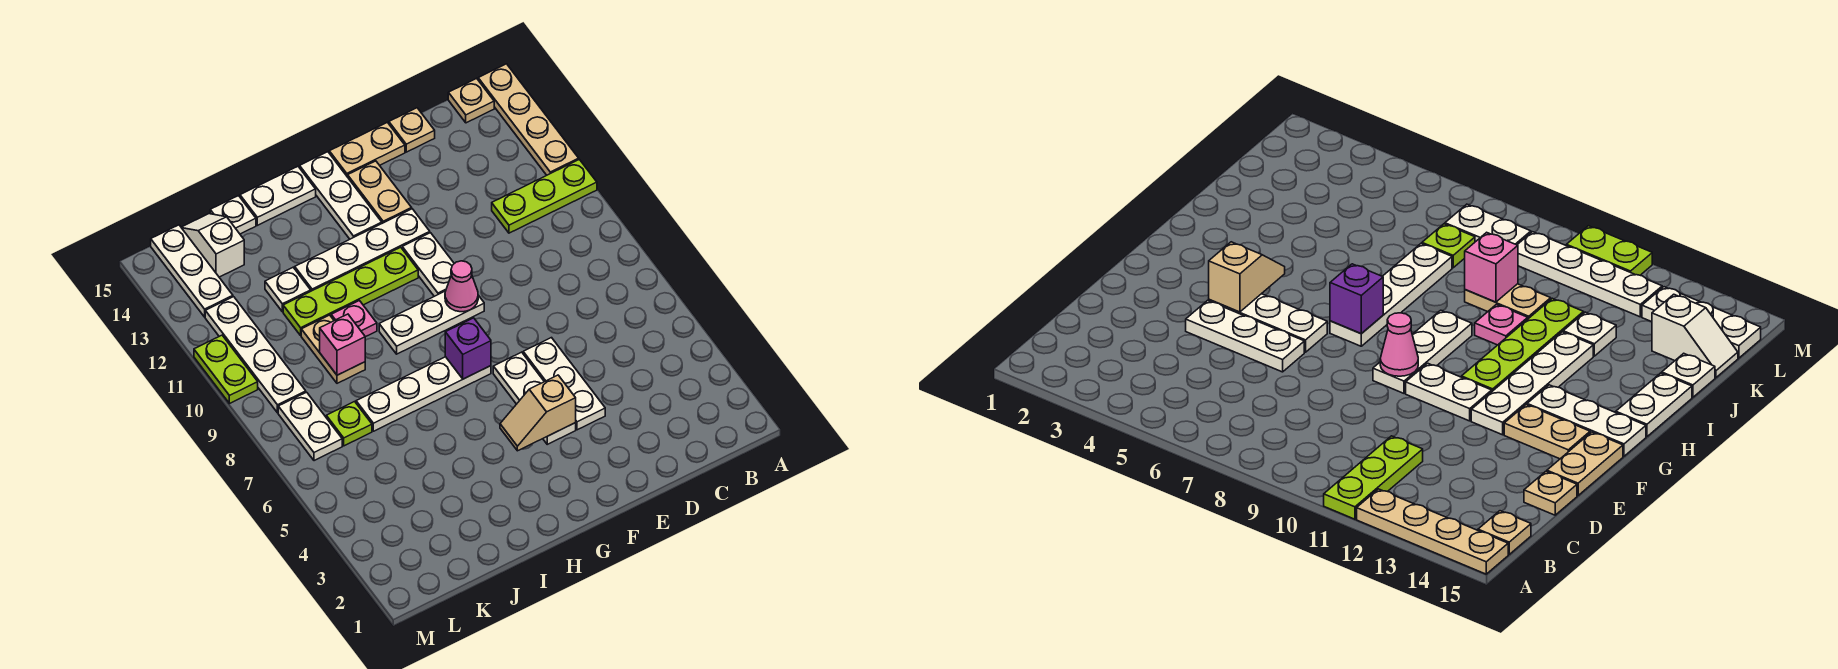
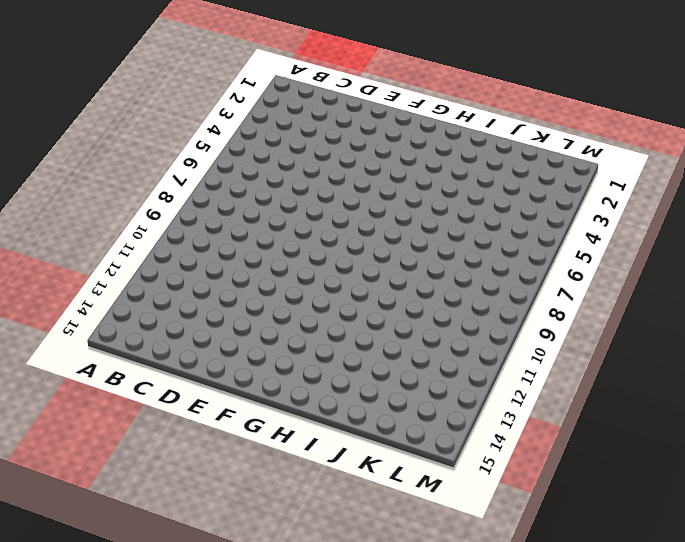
none -> lime plate A11:C11 level 1
none -> tan plate A12:A15 level 1
none -> tan plate B15 level 1

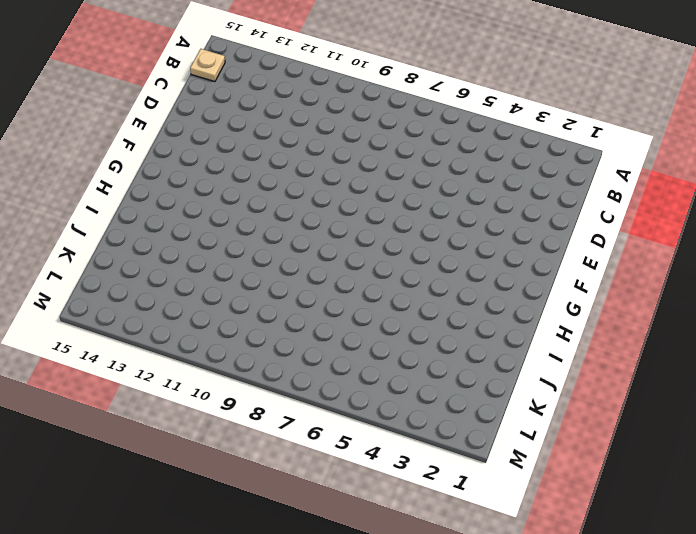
none -> lime plate A11:C11 level 1
none -> tan plate A12:A15 level 1
none -> tan plate D15 level 1

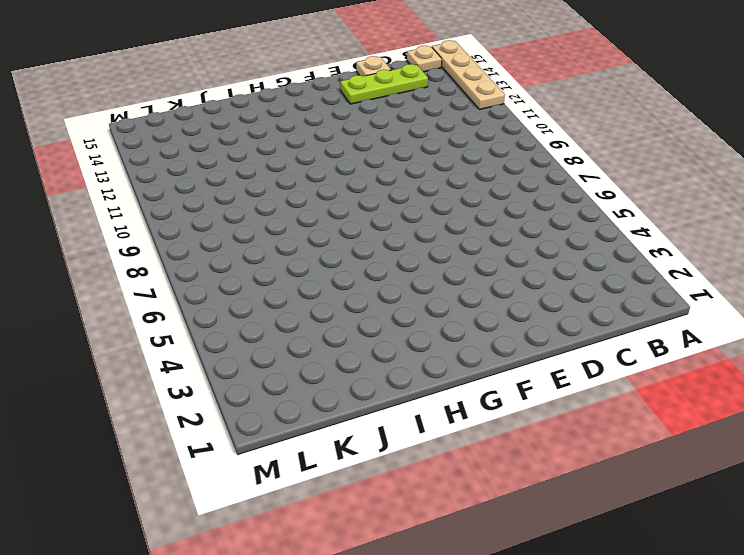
lime plate C14:E14 level 1 -> lime plate A11:C11 level 1
none -> white plate E4:E6 level 1
none -> tan plate E15:F15 level 1
none -> white plate F4:F6 level 1

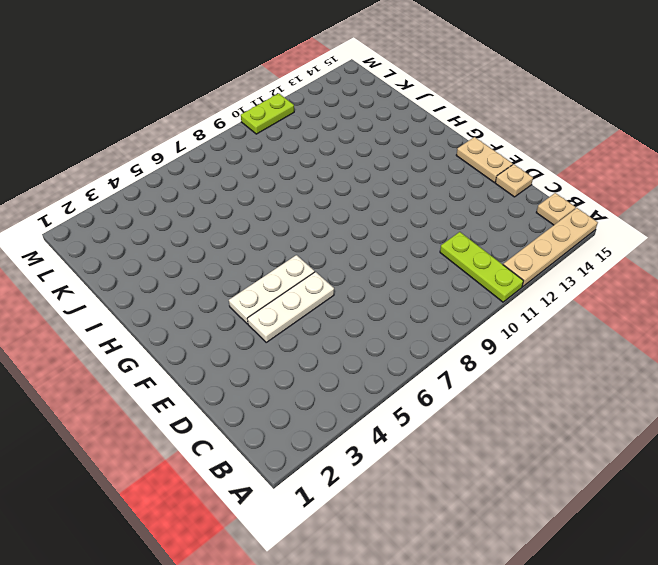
none -> white plate F9:H9 level 1
none -> white plate F10:F11 level 1
none -> white plate F12:I12 level 1

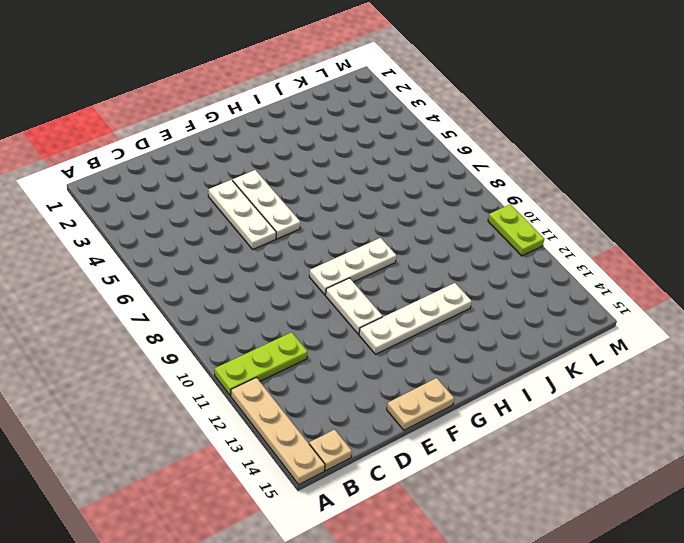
none -> tan plate D15 level 1
none -> tan plate F13:F14 level 1
none -> white plate G7:J7 level 1

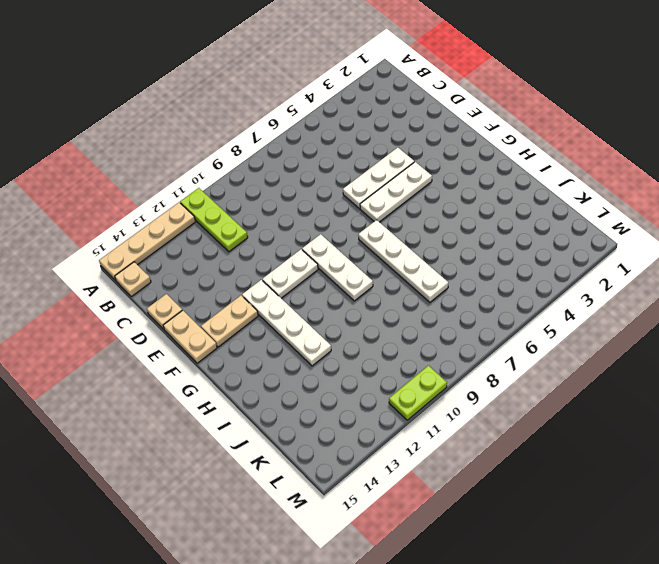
none -> lime plate G11:J11 level 1
none -> white plate G13:G15 level 1
none -> white plate H15:I15 level 1

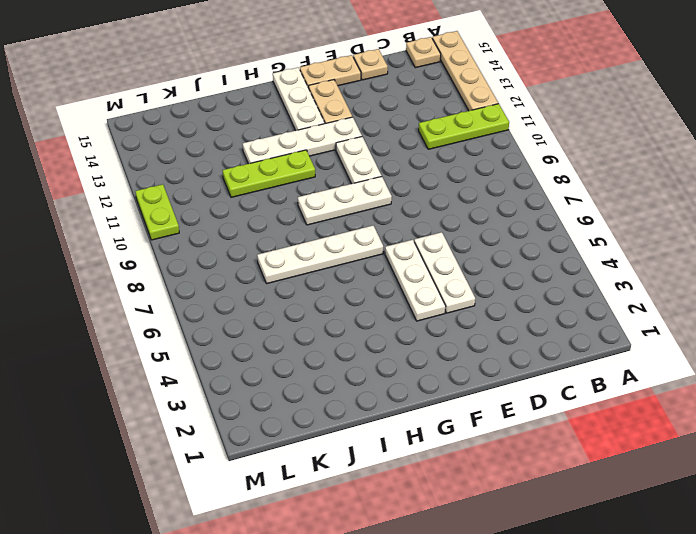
lime plate H11:J11 level 1 -> lime plate G11:J11 level 1
none -> white plate H15:I15 level 1
none -> pink plate I10 level 1
none -> tan plate J9:J10 level 1

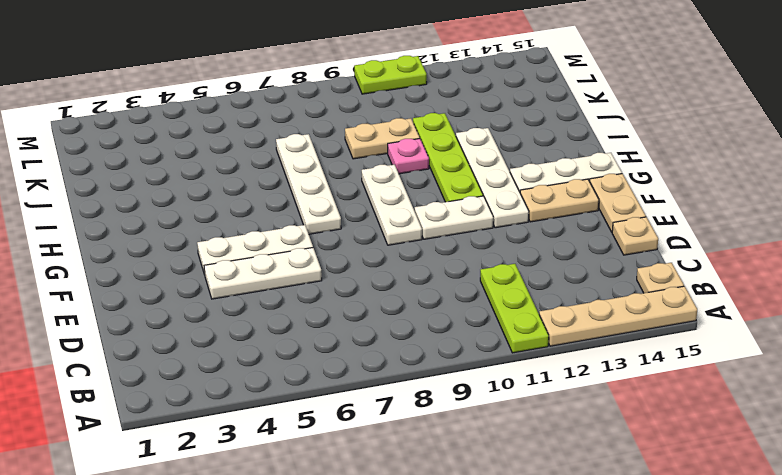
none -> white plate H15:I15 level 1
none -> white plate J12 level 1
none -> white plate J15 level 1

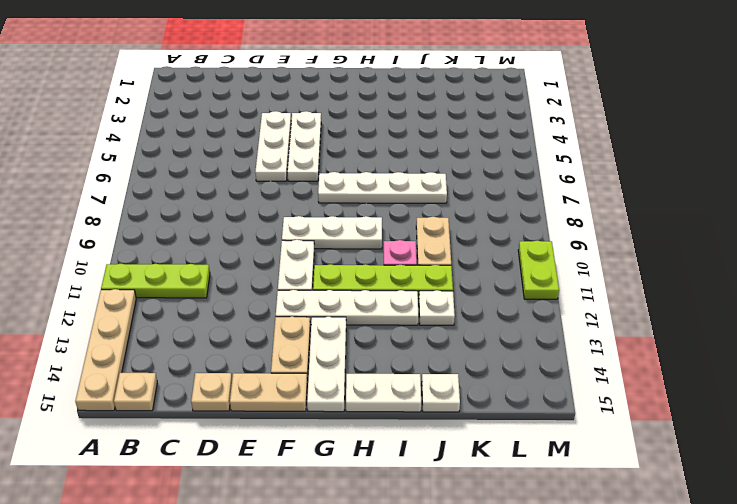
none -> lime plate K7 level 1
none -> white slope K14:K15 level 1 top 14
none -> white plate L7:L8 level 1

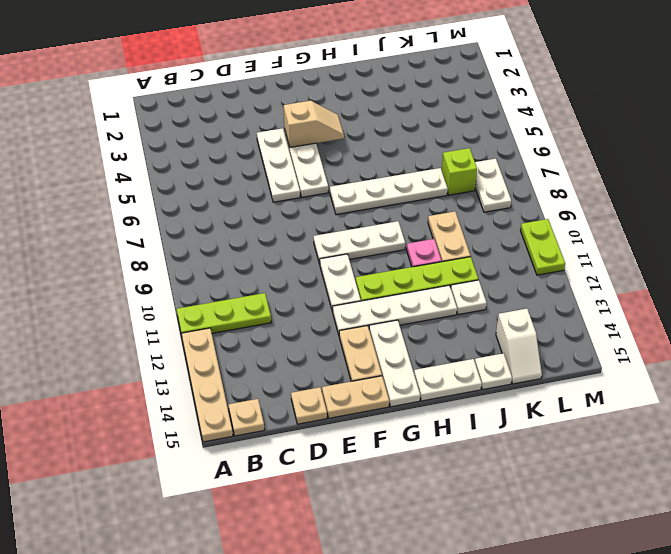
lime brick K7 level 1 -> lime plate K7 level 1
none -> white plate L9:L12 level 1
none -> white plate L13:L15 level 1
none -> pink cone F9 level 2

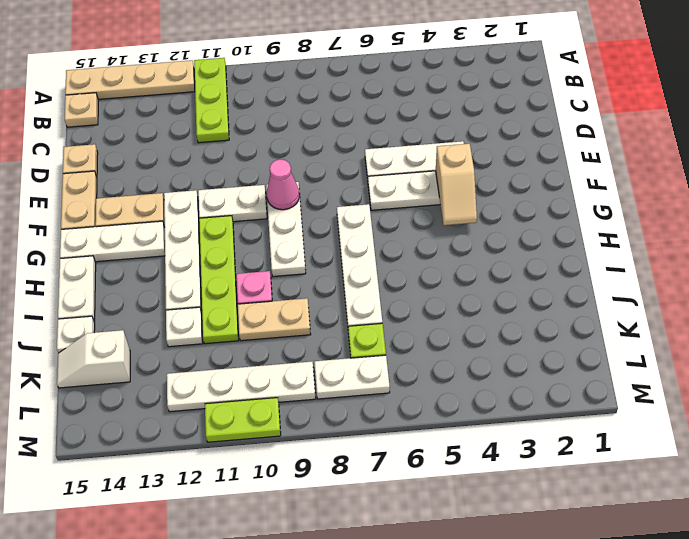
none -> white plate L13:L15 level 1
none -> purple brick G7 level 2
none -> pink brick J9 level 2

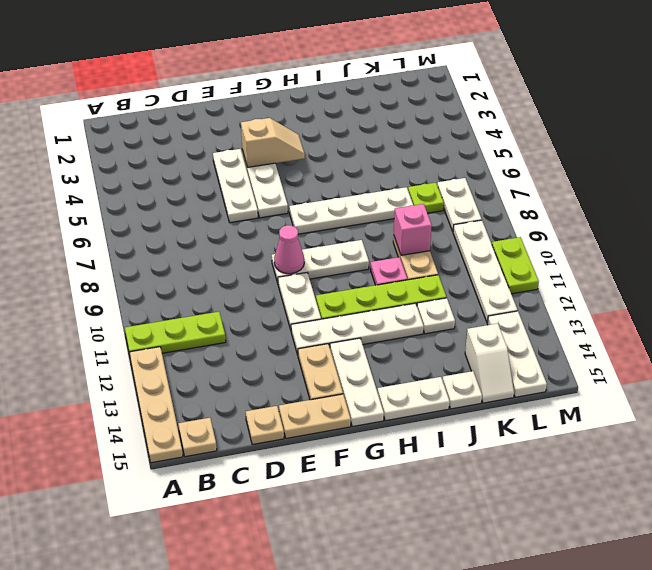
none -> purple brick G7 level 2

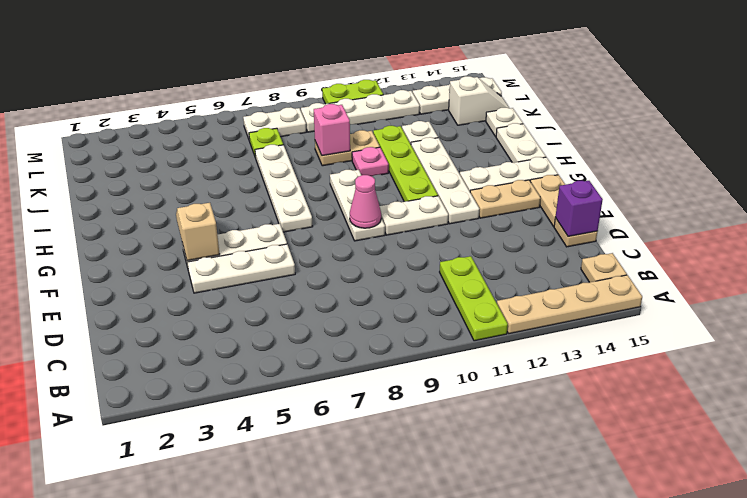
purple brick D15 level 2 -> purple brick G7 level 2

